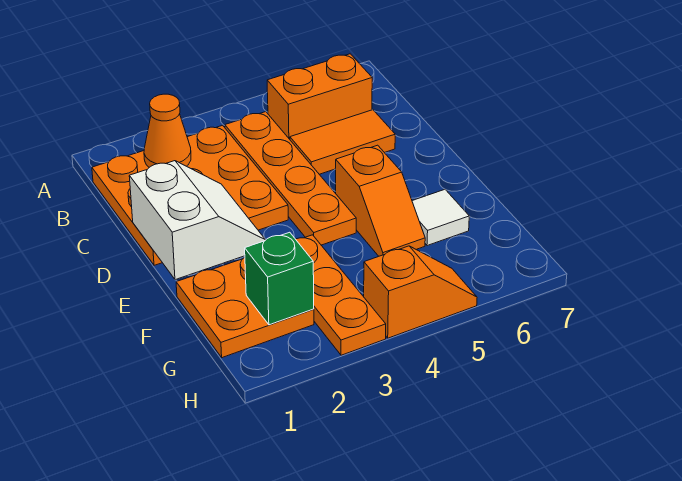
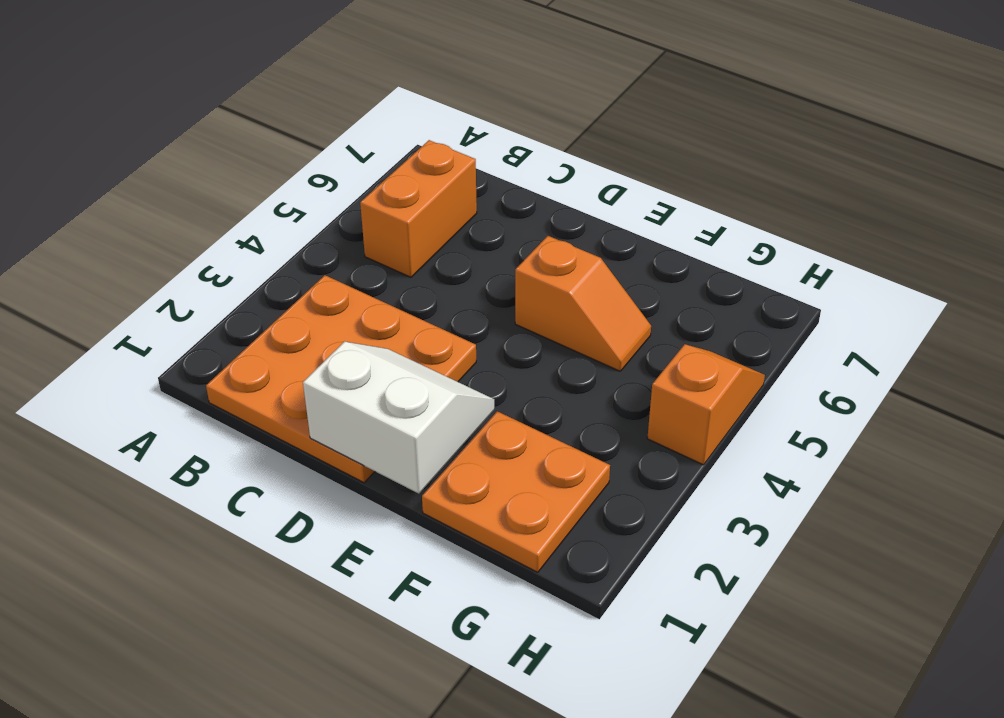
none -> orange plate B4:E4 level 1
none -> orange tile C5:C6 level 1
none -> orange plate F3:H3 level 1

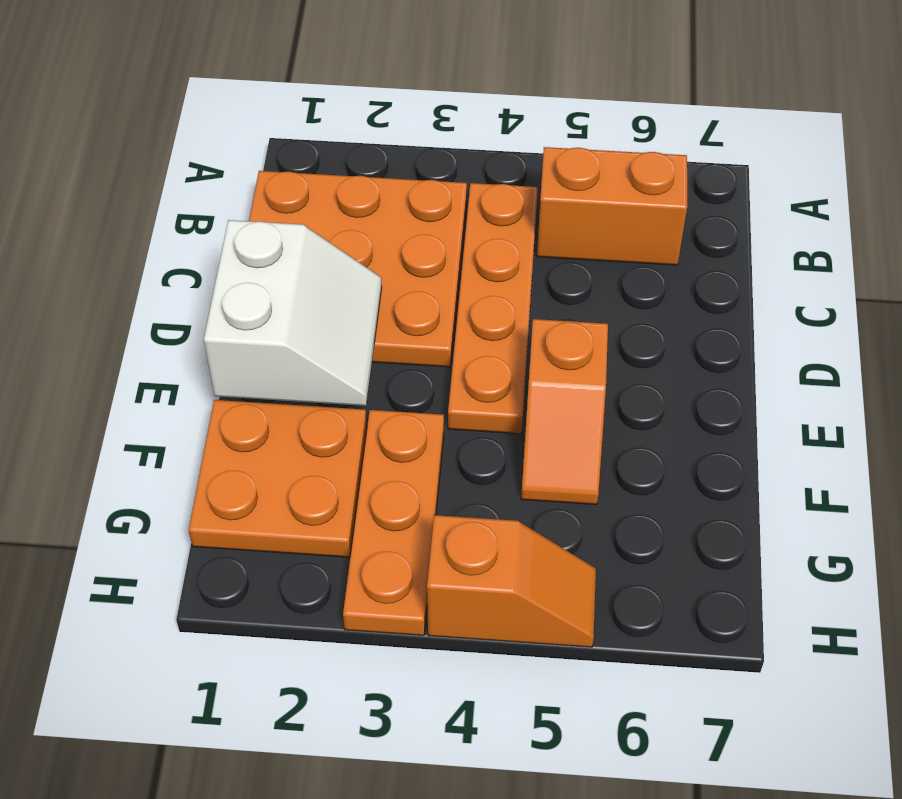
none -> orange tile C5:C6 level 1
none -> white tile F6 level 1
none -> orange cone B2 level 2

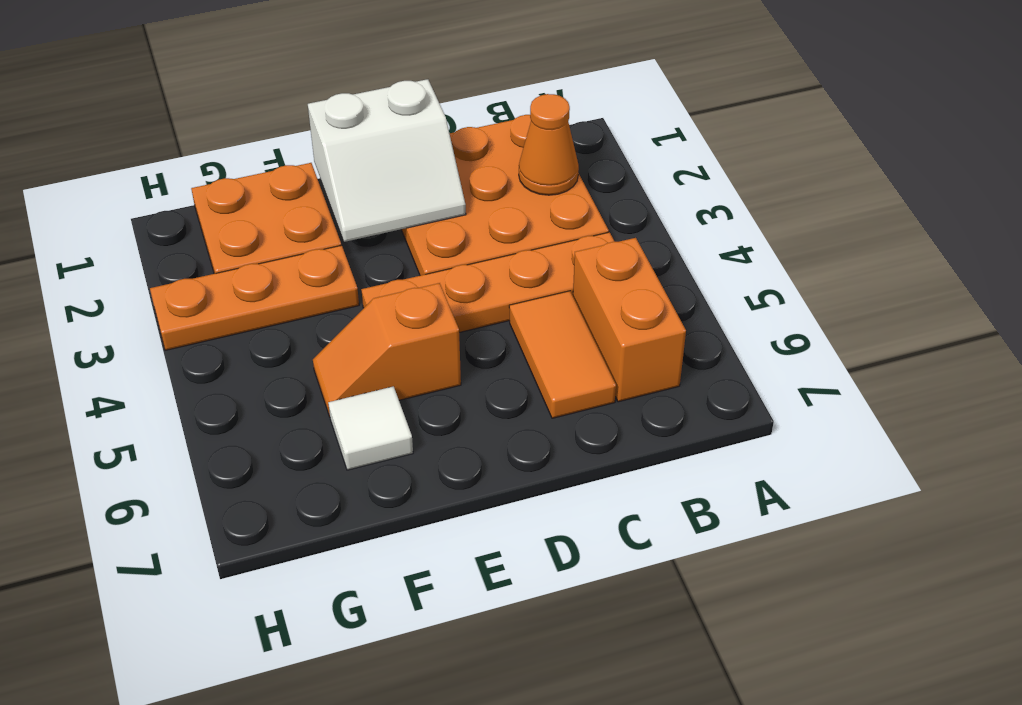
none -> orange slope H4:H5 level 1 top 4
none -> green brick G2 level 2

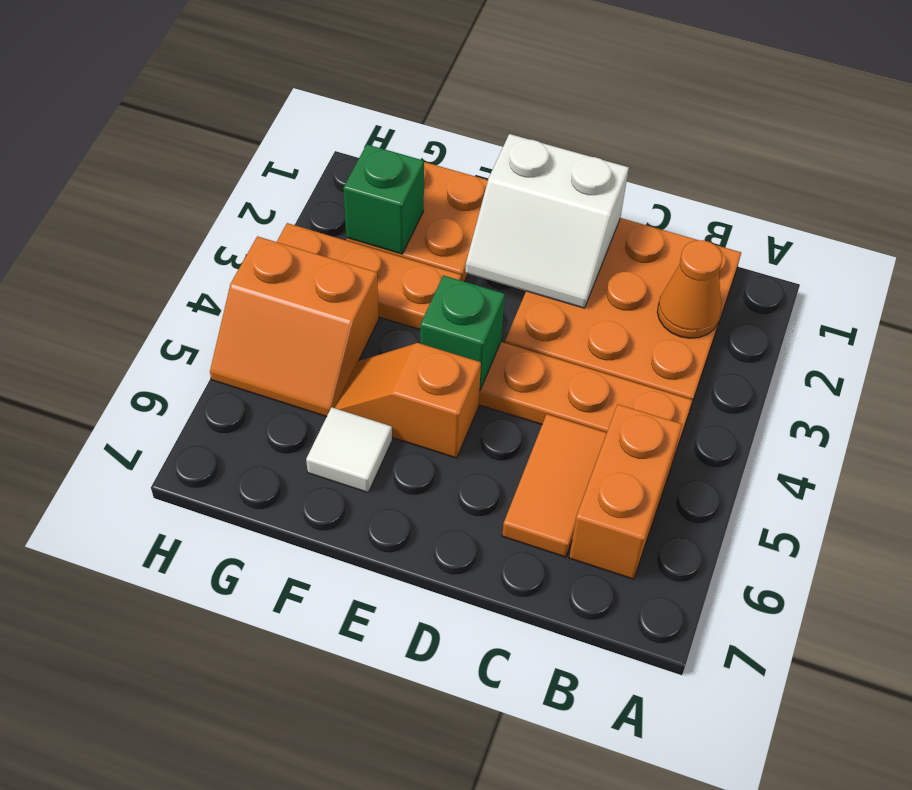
green brick E4 level 2 -> none
orange slope G4:H5 level 1 top 4 -> orange slope H4:H5 level 1 top 4

